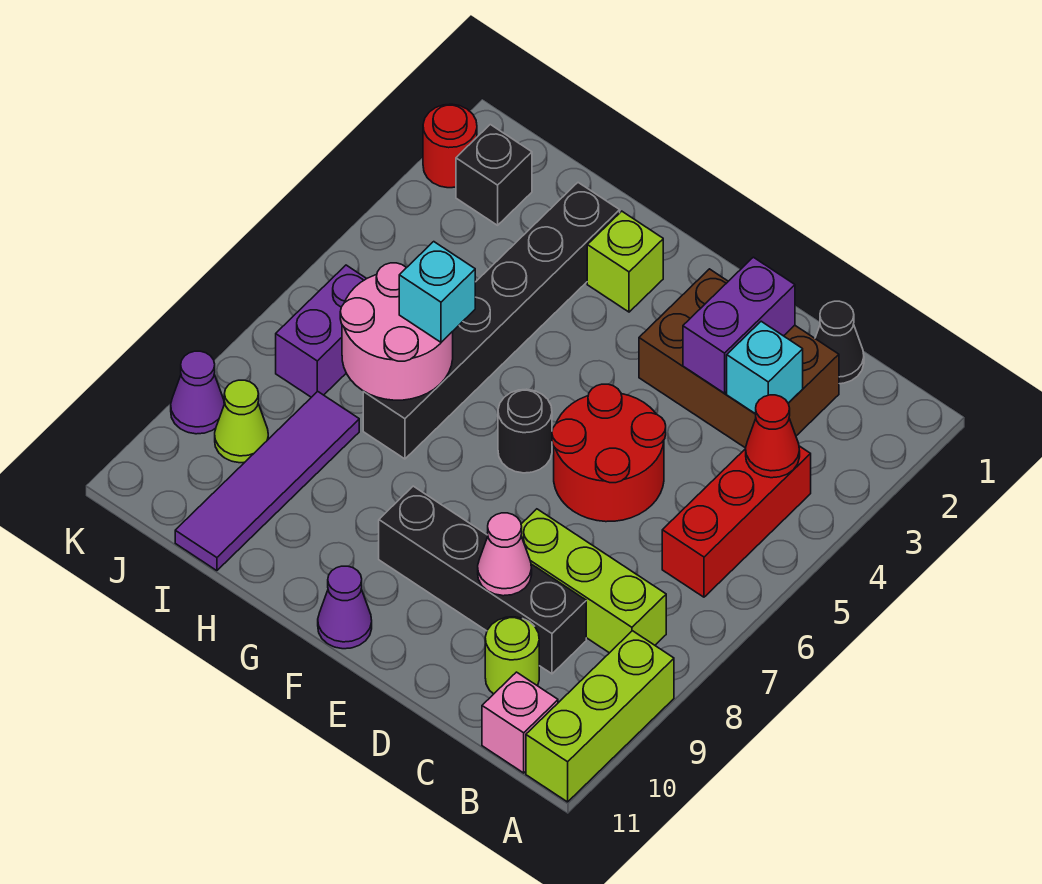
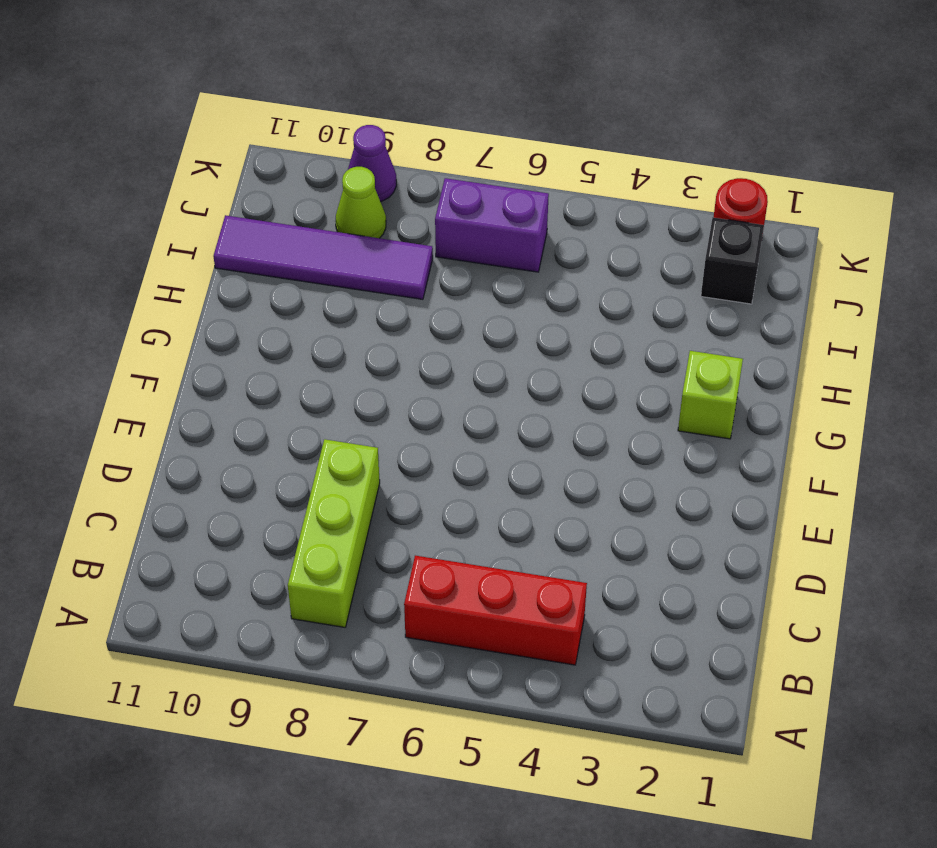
none -> lime brick A9:A11 level 1
none -> pink brick B11 level 1
none -> black cone C1 level 1

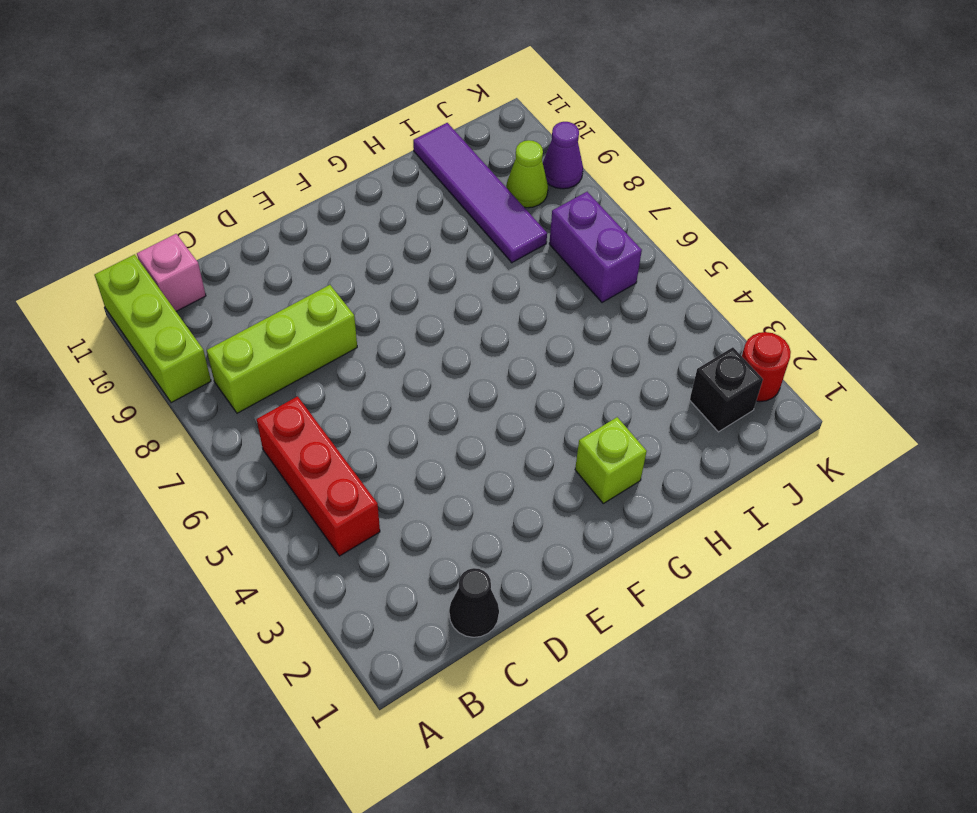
none -> brown brick C2:E3 level 1
none -> black brick C9:F9 level 1
none -> lime round brick C10 level 1

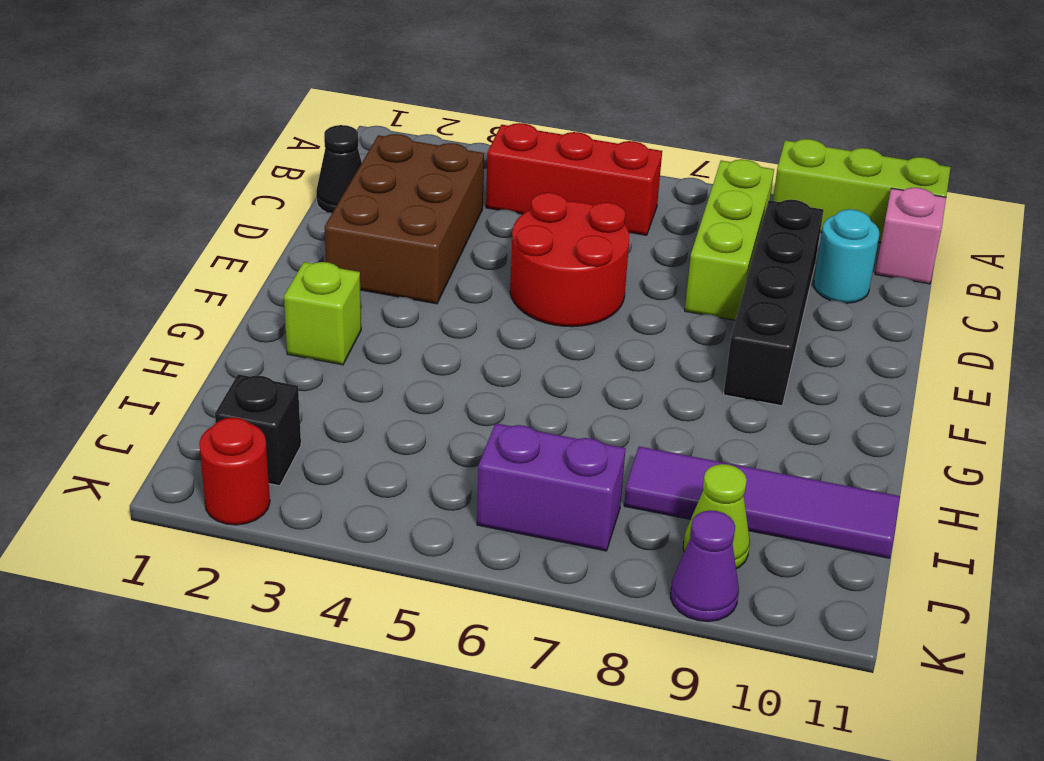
cyan round brick C10 level 1 -> lime round brick C10 level 1
none -> black round brick F6 level 1
none -> purple cone F11 level 1
none -> black brick H2:H7 level 1

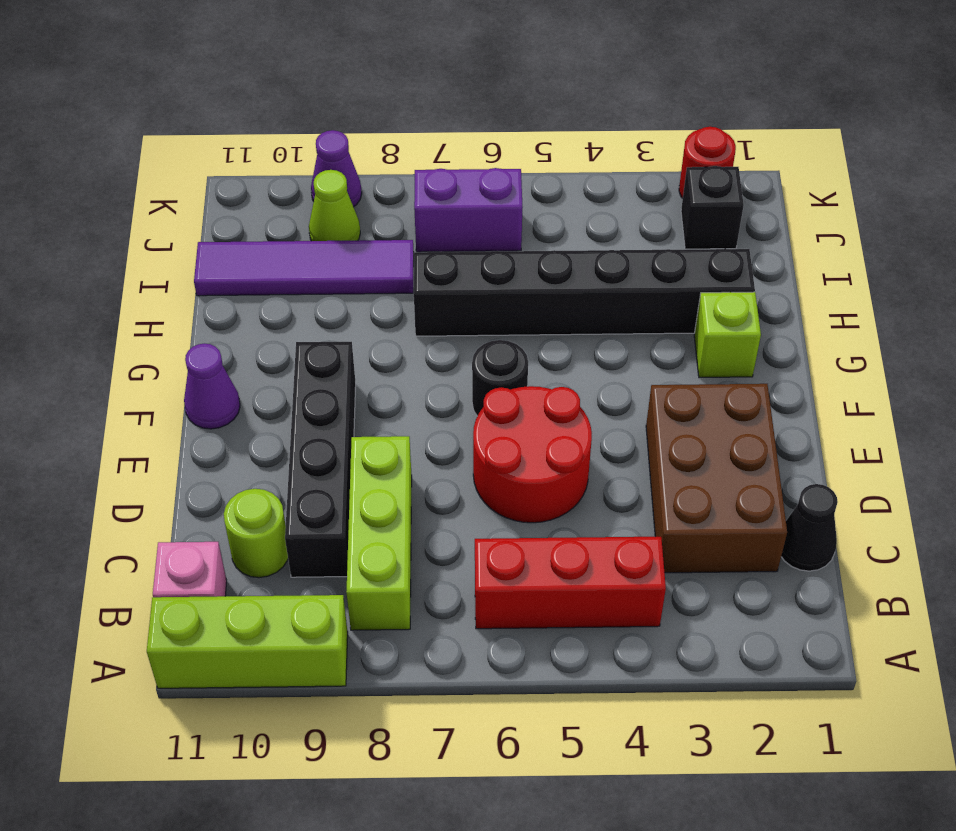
none -> red cone B4 level 2
none -> cyan brick C3 level 2
none -> purple brick D2:D3 level 2

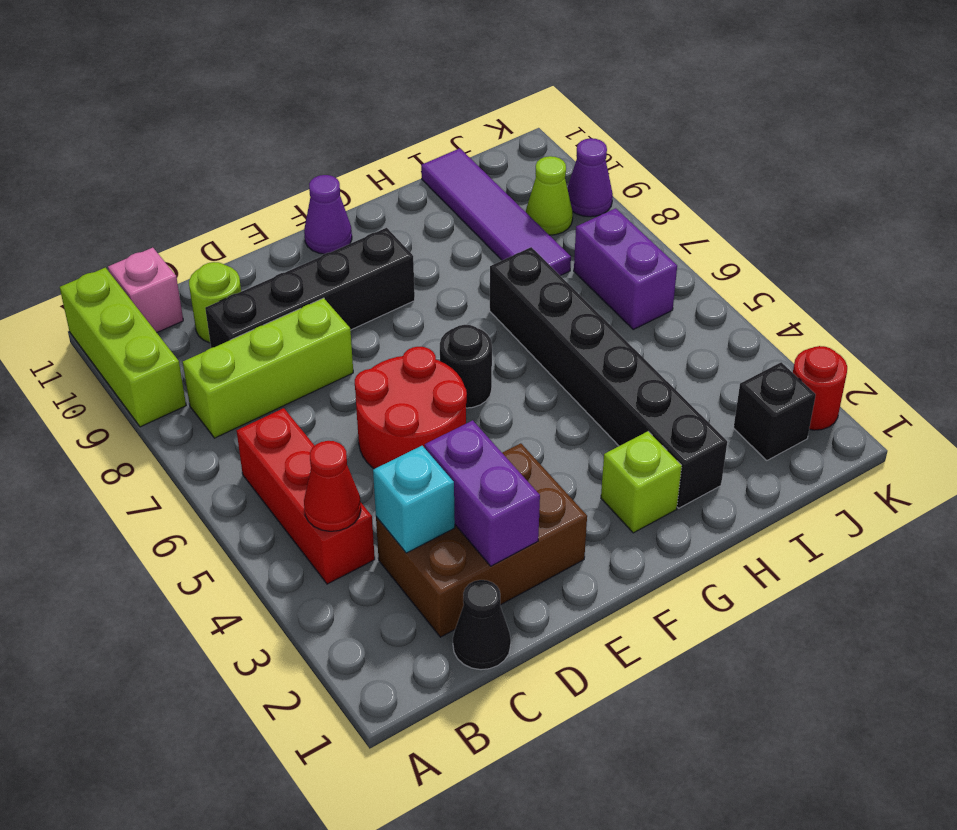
none -> pink cone D9 level 2
none -> pink round brick H6:I7 level 2
none -> cyan brick H6 level 3

